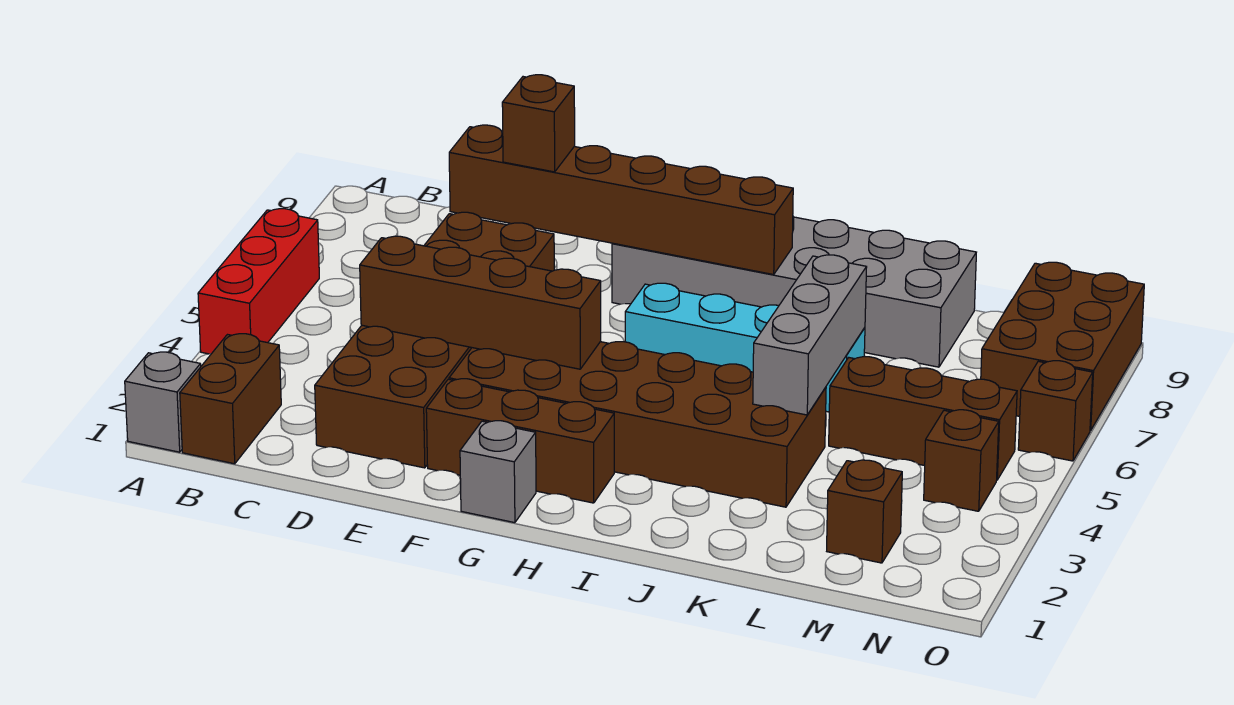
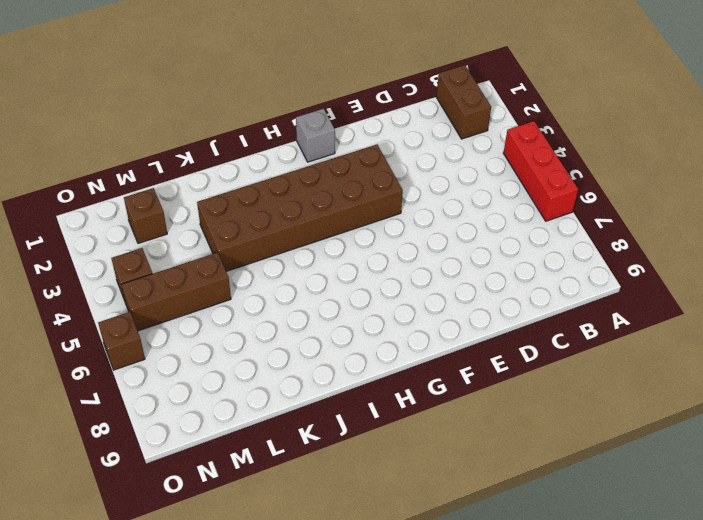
none -> grey brick A1 level 1
none -> brown brick D2:E7 level 1
none -> brown brick F2:H2 level 1

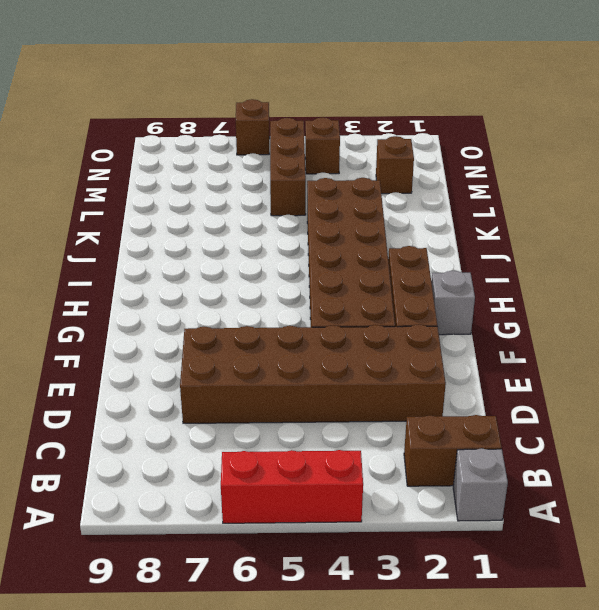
none -> grey brick G8:L9 level 1
none -> cyan brick H6:K6 level 1
none -> brown brick N7:O9 level 1

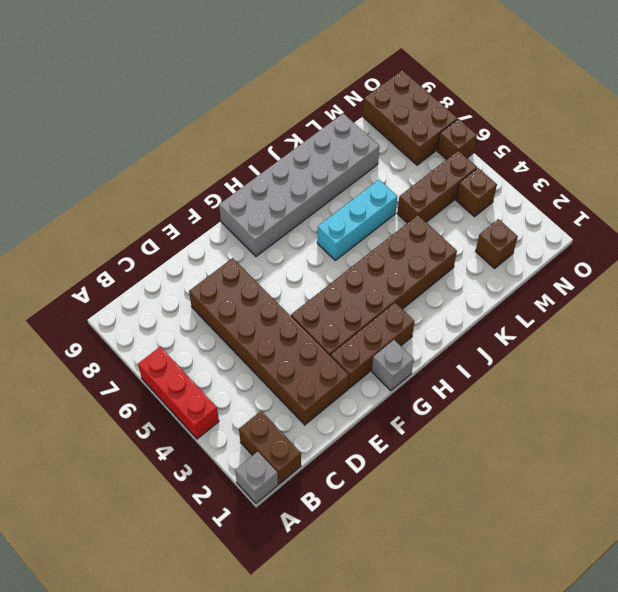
cyan brick I6:K6 level 1 -> cyan brick H6:K6 level 1
none -> brown brick D4:G4 level 2
none -> brown brick D8:I8 level 2
none -> grey brick K4:K6 level 2

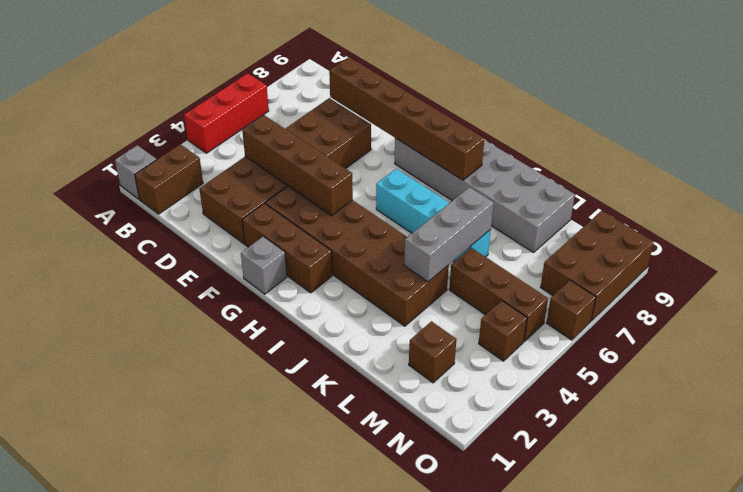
none -> brown brick E8 level 3

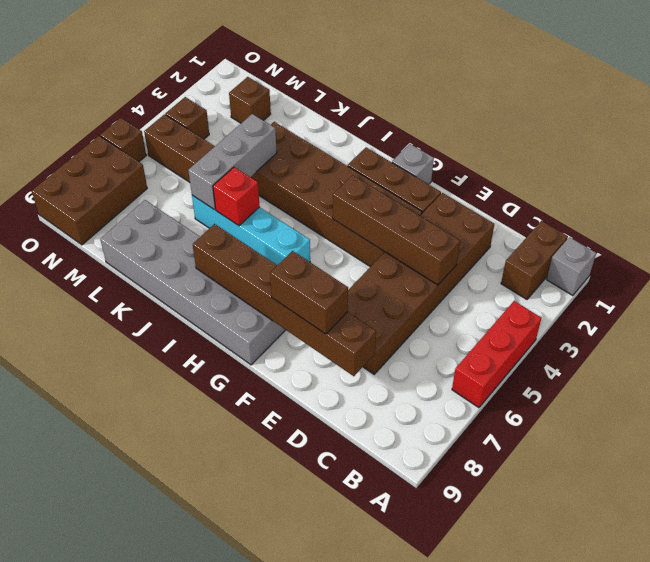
brown brick E8:F8 level 3 -> brown brick E8 level 3
red brick J6 level 2 -> none

